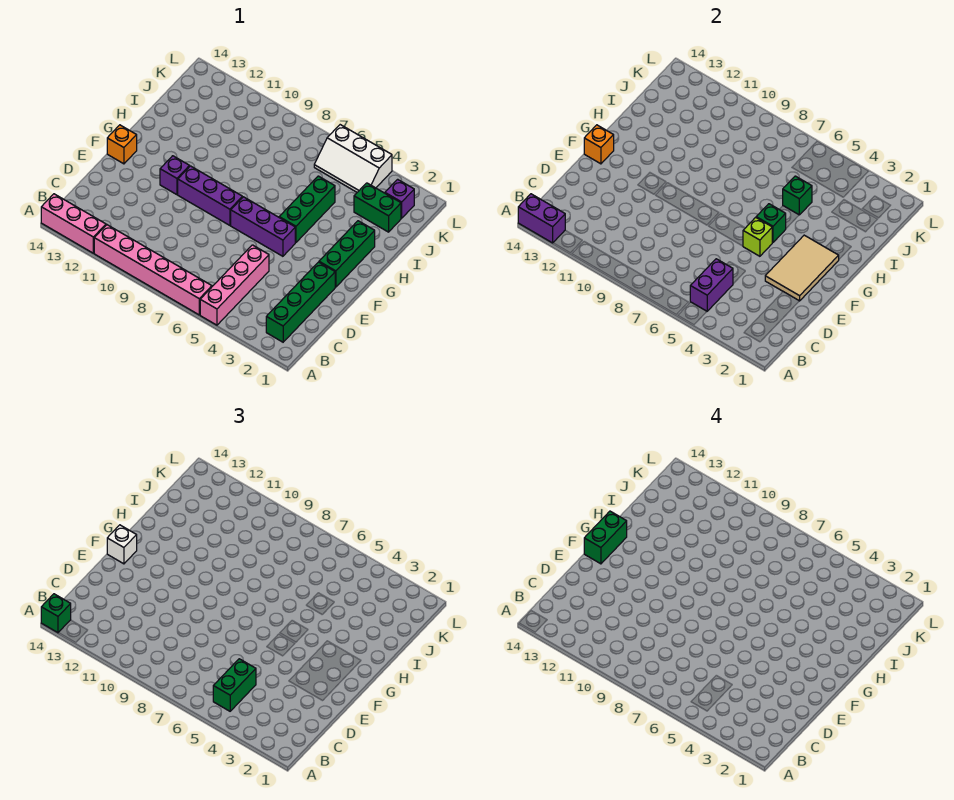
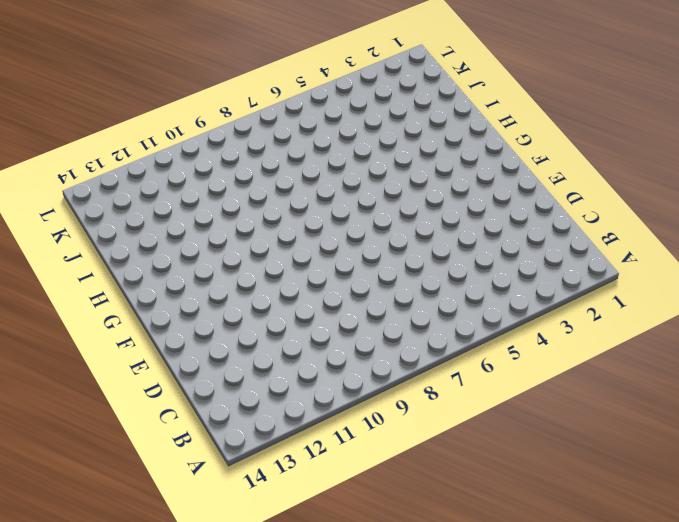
none -> pink brick A5:D5 level 1
none -> pink brick A6:A11 level 1
none -> pink brick A12:A14 level 1

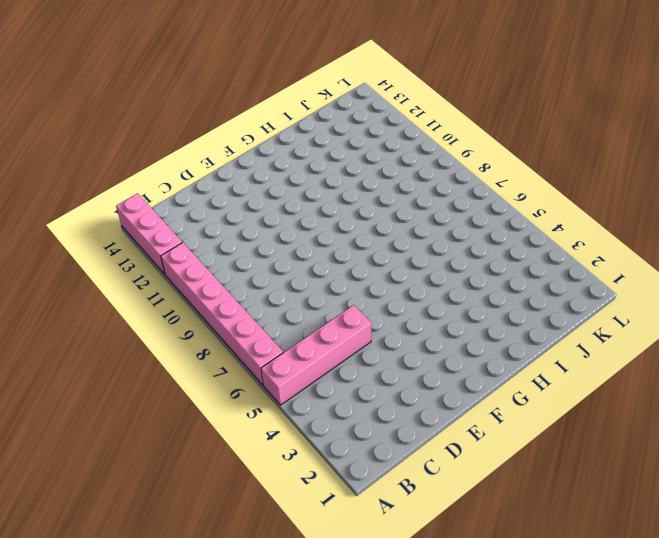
none -> green brick B2:E2 level 1
none -> green brick F2:H2 level 1
none -> purple brick F5:F7 level 1

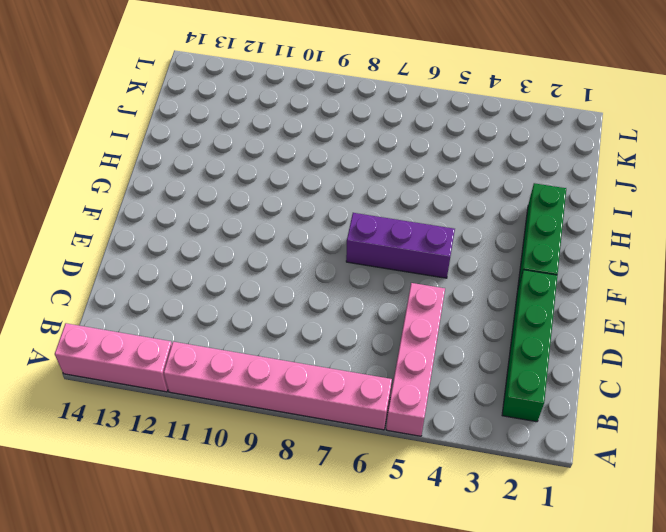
none -> purple brick F8:F10 level 1
none -> purple brick F11 level 1
none -> orange brick F14 level 1

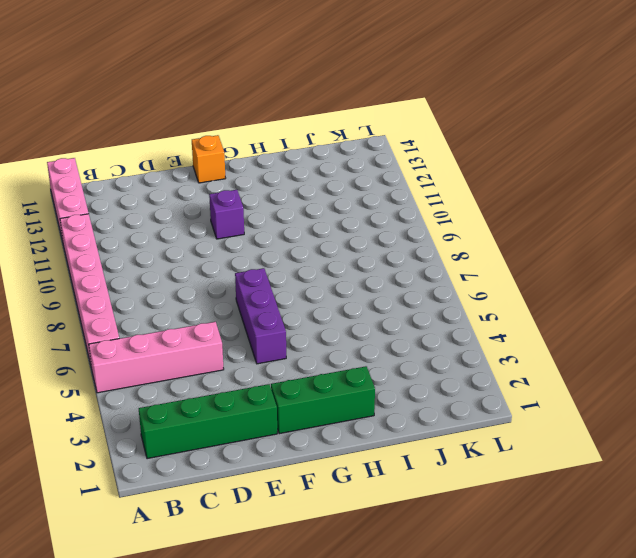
none -> purple brick F8:F10 level 1
none -> green brick G5:I5 level 1
none -> green brick J2:J3 level 1

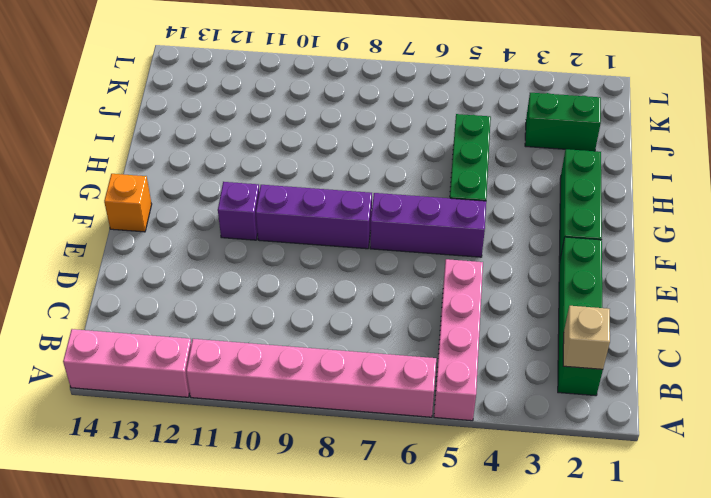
tan brick B2 level 2 -> none
none -> purple brick K2 level 1
none -> white slope K4:L6 level 1 top L
none -> purple brick A13:A14 level 2

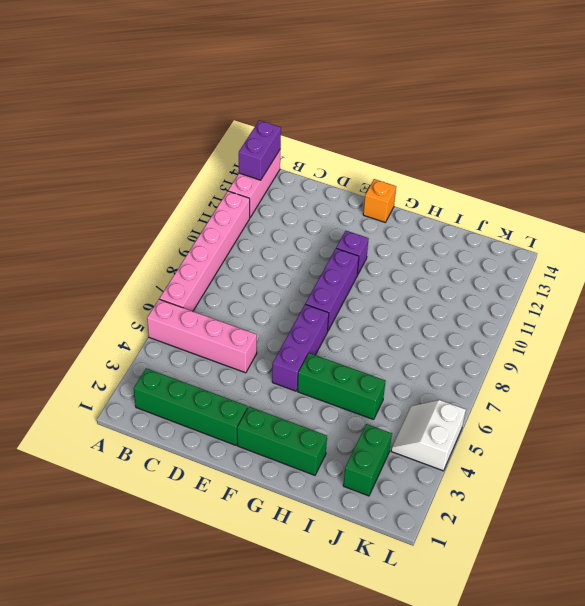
white slope K4:L5 level 1 top L -> white slope K4:L6 level 1 top L
none -> purple brick K2 level 1
none -> purple brick B5:C5 level 2
none -> tan tile E2:G3 level 2

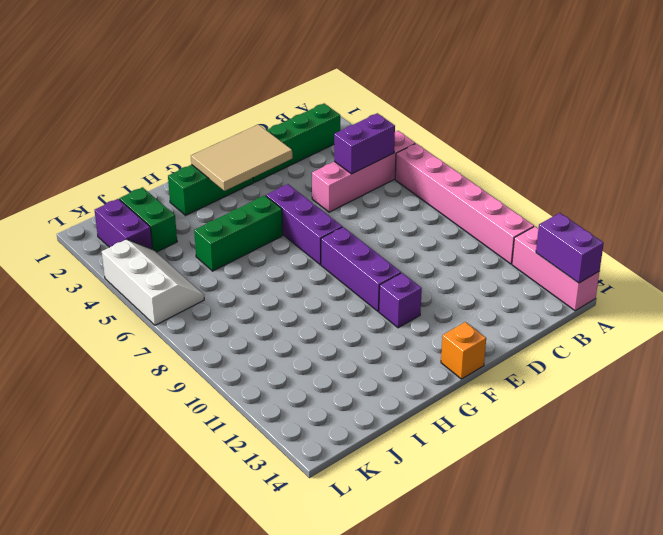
purple brick K2:K3 level 1 -> purple brick K2 level 1
none -> lime brick F5 level 2
none -> orange brick F14 level 2
none -> green brick G5 level 2

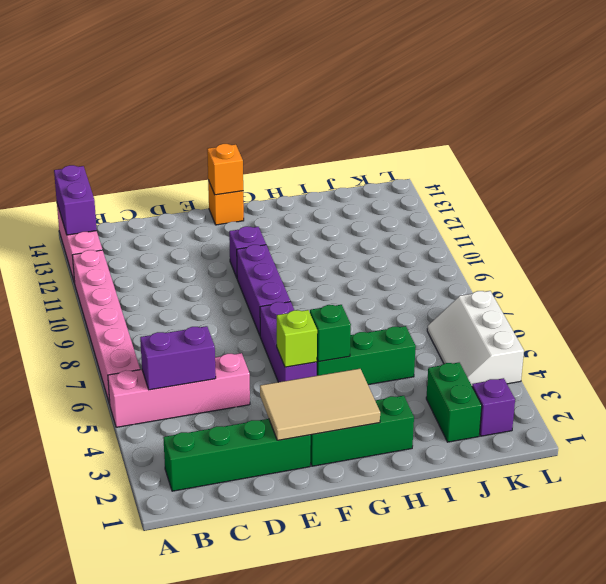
none -> green brick I5 level 2
none -> green brick A14 level 3
none -> green brick B5:C5 level 3

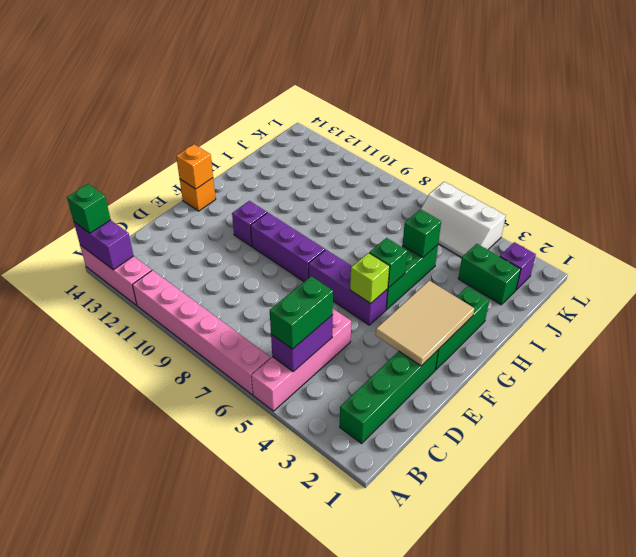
none -> white brick F14 level 3
none -> green brick F14:G14 level 4

